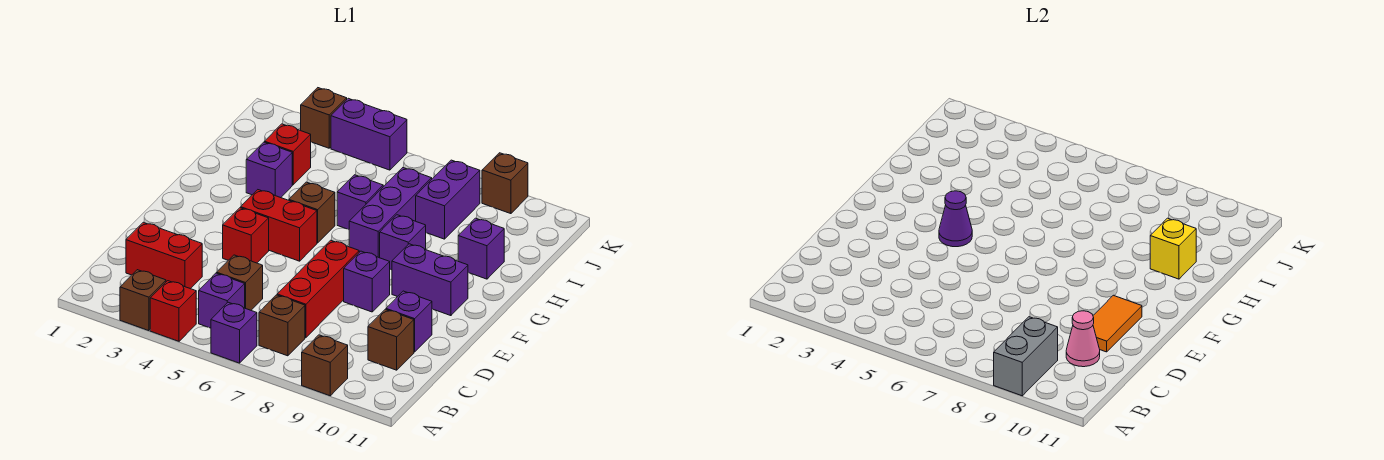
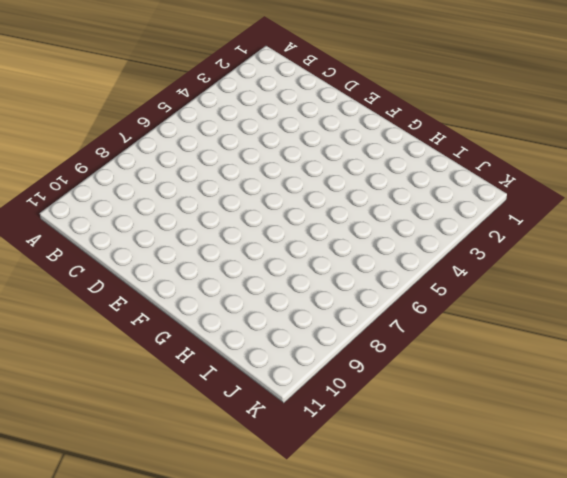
none -> brown brick A3 level 1
none -> red brick A4 level 1
none -> purple brick A6 level 1
none -> brown brick A9 level 1

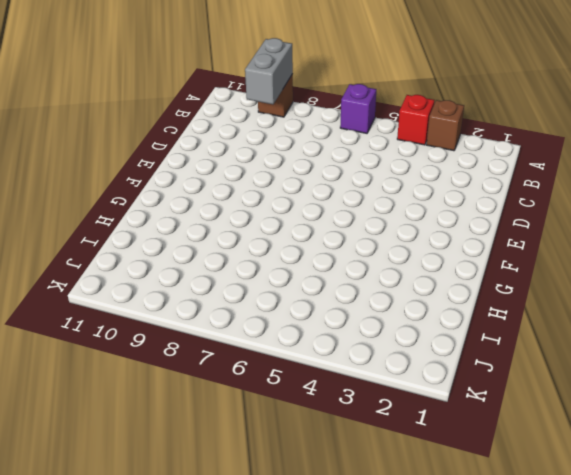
none -> purple brick B5 level 1
none -> brown brick B7 level 1
none -> red brick C2:C3 level 1
none -> brown brick C5 level 1

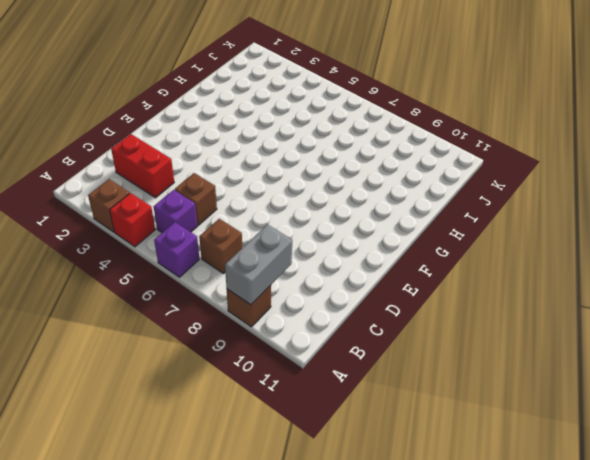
none -> red brick C7:E7 level 1
none -> brown brick C10 level 1
none -> purple brick D10 level 1
none -> red brick E4 level 1

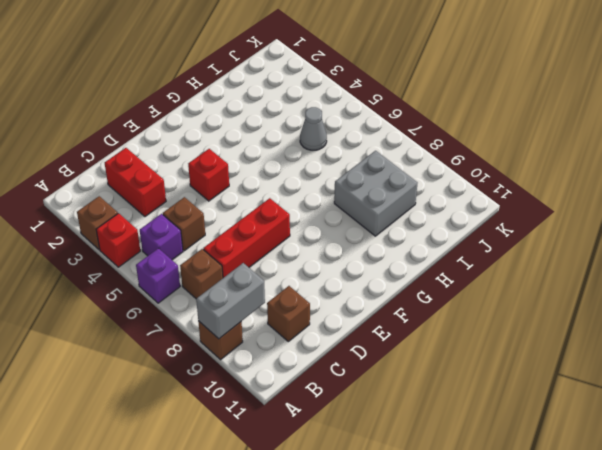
grey brick H8:I9 level 1 -> purple brick I8:J8 level 1
grey cone I5 level 1 -> none
none -> purple brick D10 level 1
none -> purple brick E8 level 1
none -> red brick F4:F5 level 1
none -> purple brick F9:F10 level 1

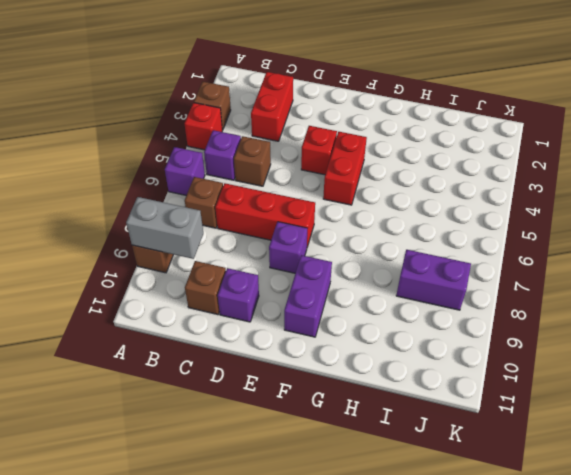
none -> brown brick G5 level 1
none -> purple brick G7:I7 level 1
none -> purple brick G8 level 1
none -> purple brick H3 level 1

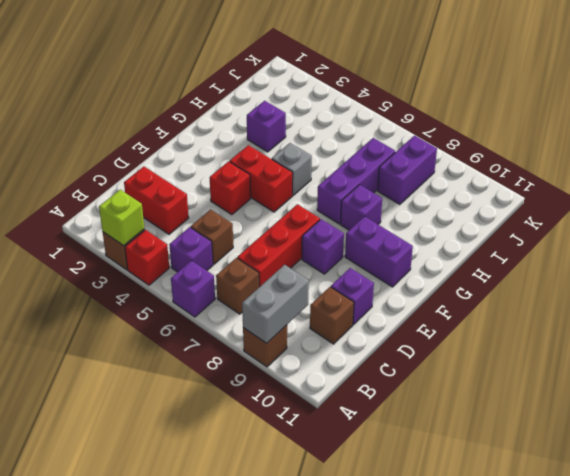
lime brick A3 level 2 -> none
grey brick G5 level 1 -> brown brick G5 level 1
none -> purple brick H6 level 1
none -> purple brick H10 level 1
none -> red brick I3 level 1
none -> brown brick K3 level 1

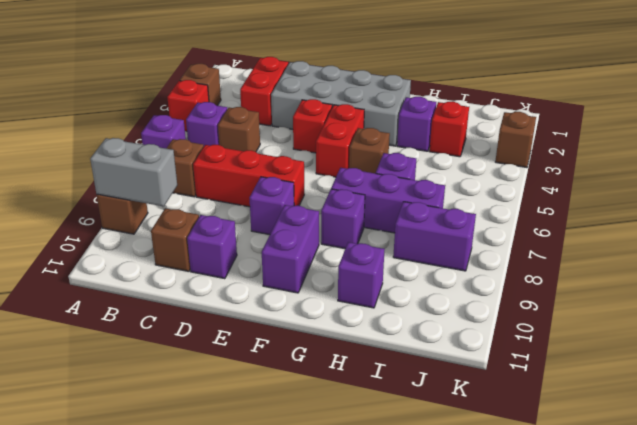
grey brick D2:G3 level 1 -> none
none -> purple brick K4:K5 level 1
none -> brown brick K9 level 1
none -> pink cone C10 level 2
none -> orange tile D10:E10 level 2

